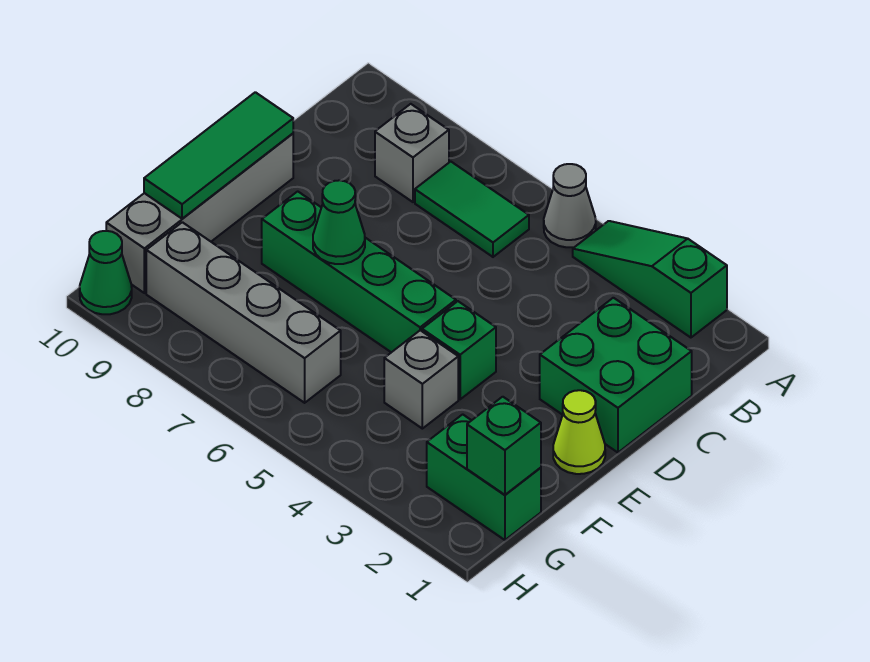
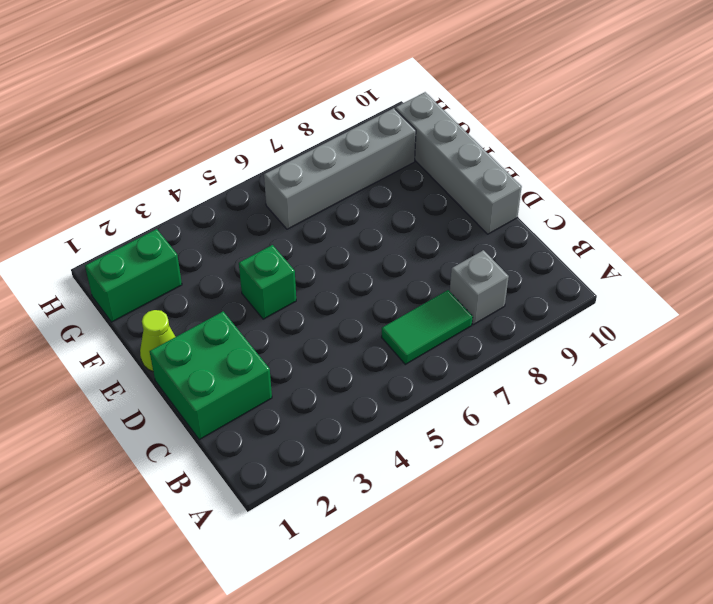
none -> green slope A2:A4 level 1 top 2
none -> grey cone A5 level 1
none -> green brick E5:E8 level 1

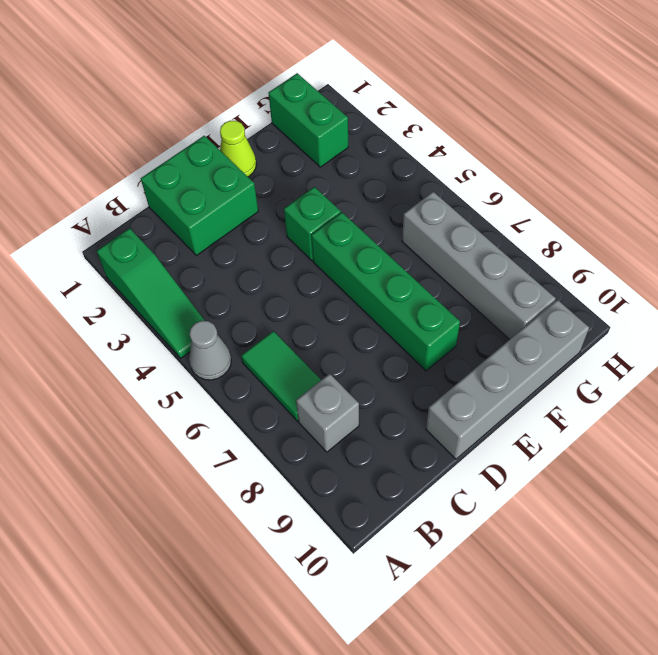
none -> grey brick F4 level 1
none -> green cone H10 level 1
none -> green tile D10:F10 level 2

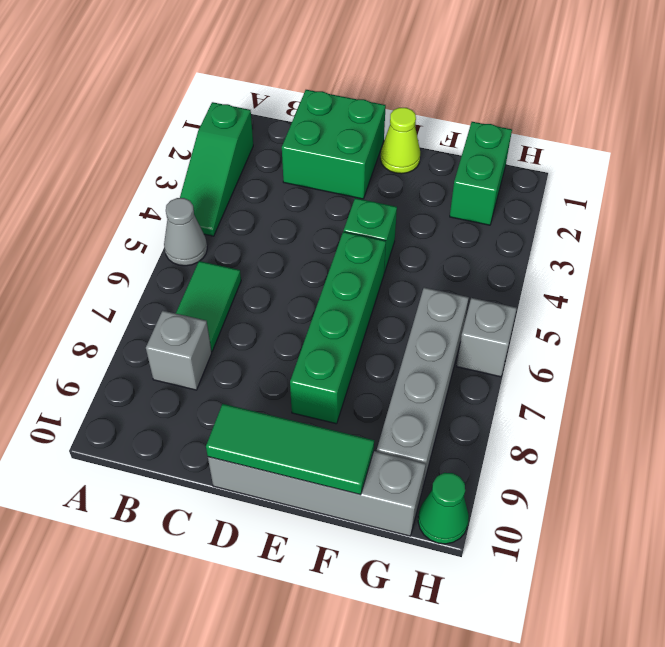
grey brick H6 level 1 -> grey brick F4 level 1
none -> green cone E7 level 2
none -> green brick G1 level 2

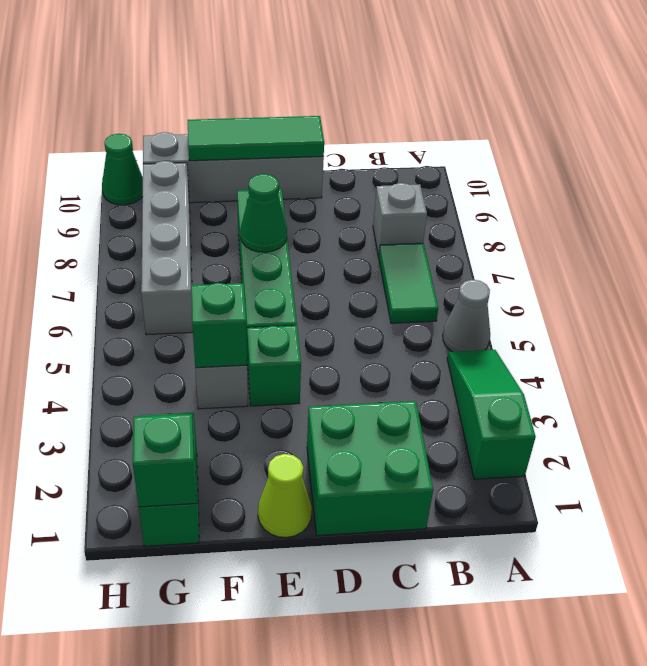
green brick F4 level 2 -> none

